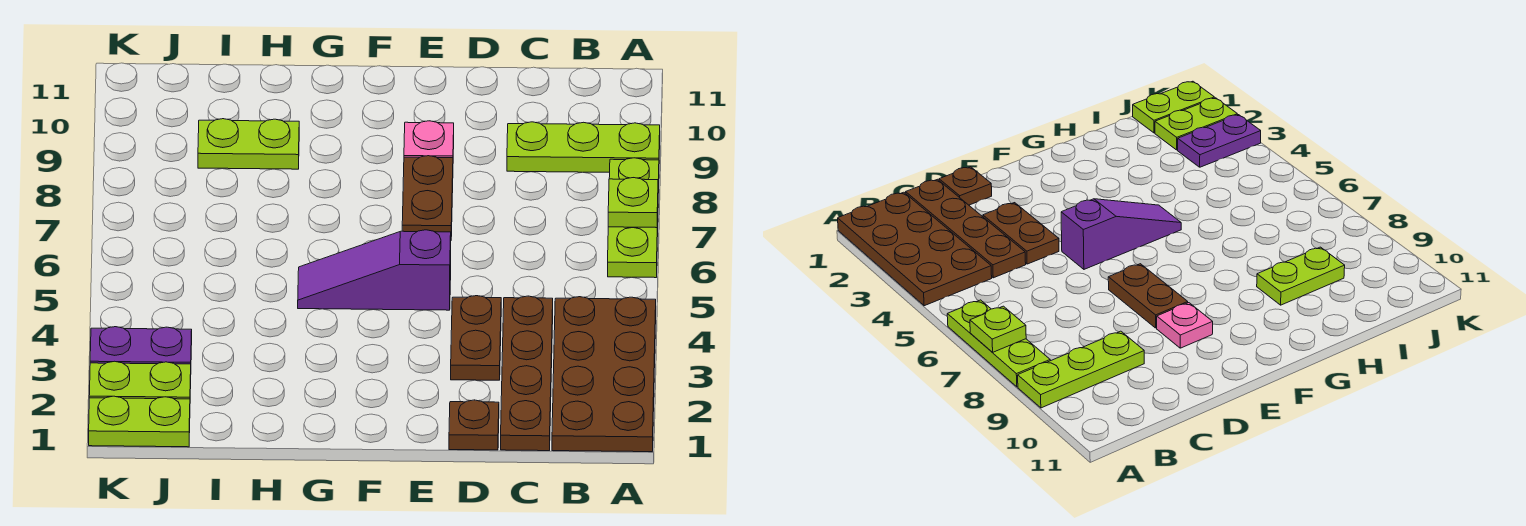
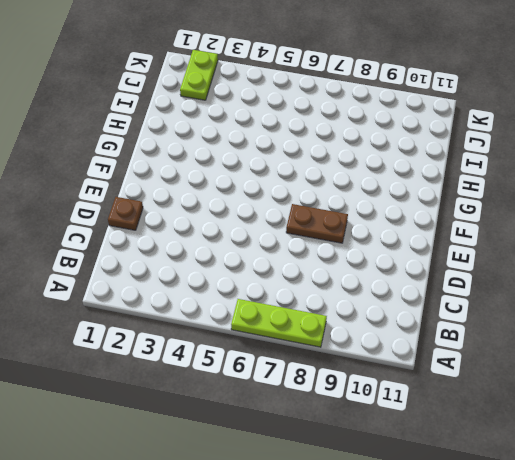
none -> brown plate A1:B4 level 1
none -> lime plate A9:C9 level 1
none -> brown plate C1:C4 level 1

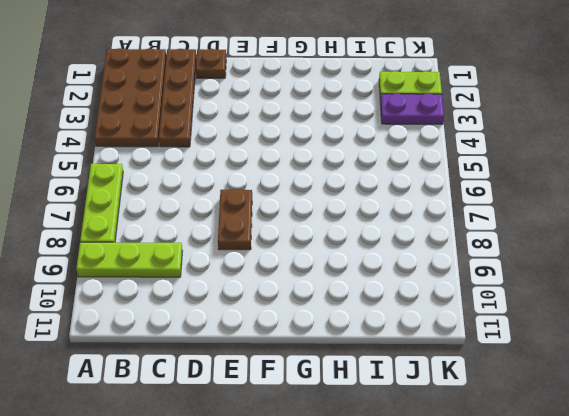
none -> brown plate D3:D4 level 1
none -> purple slope E5:G5 level 1 top E
none -> pink plate E9 level 1

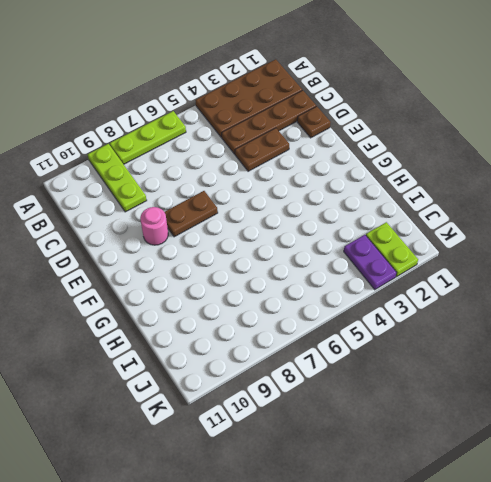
pink round brick E9 level 1 -> pink plate E9 level 1
none -> purple slope E5:G5 level 1 top E
none -> lime plate H9:I9 level 1
none -> lime plate J1:K1 level 1

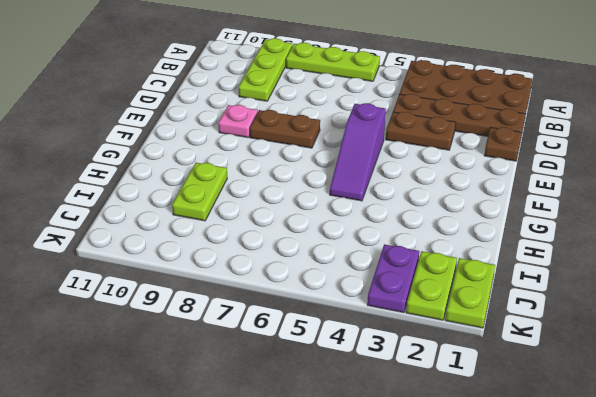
none -> lime plate A7 level 2

